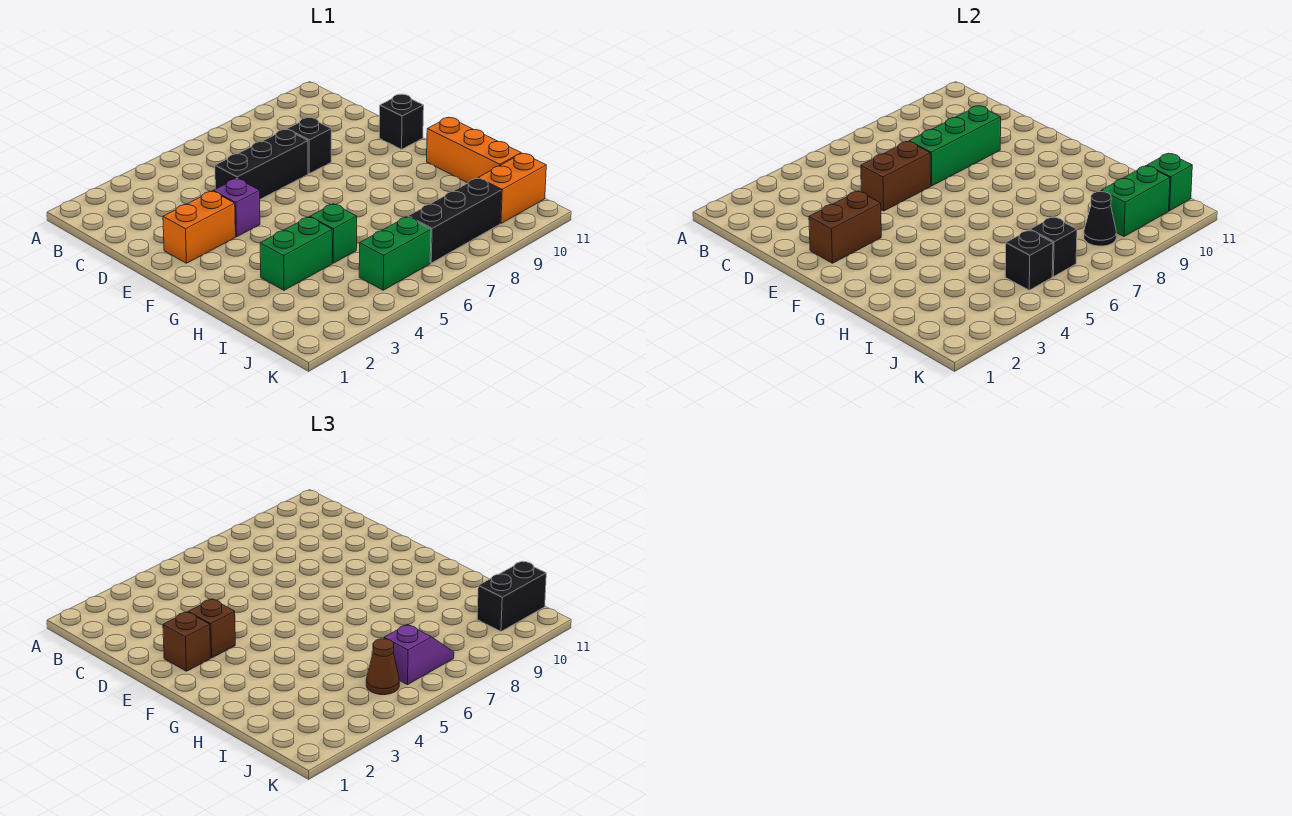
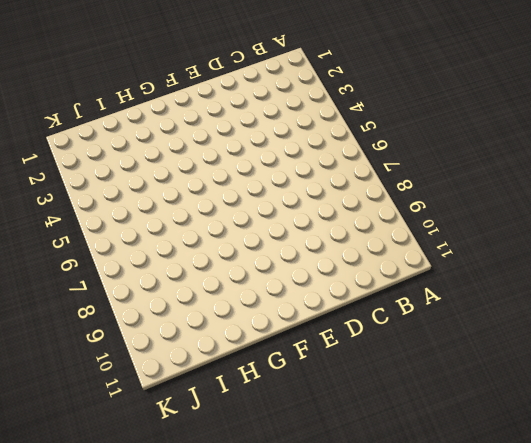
none -> black brick D5:D7 level 1
none -> black brick D8 level 1
none -> orange brick E2:E3 level 1

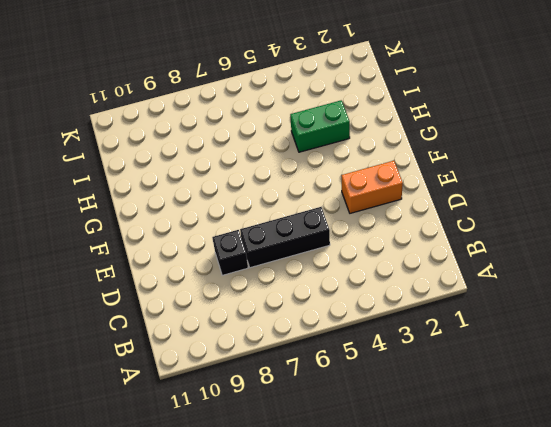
none -> purple brick E4 level 1
none -> black brick E11 level 1
none -> orange brick G11:I11 level 1

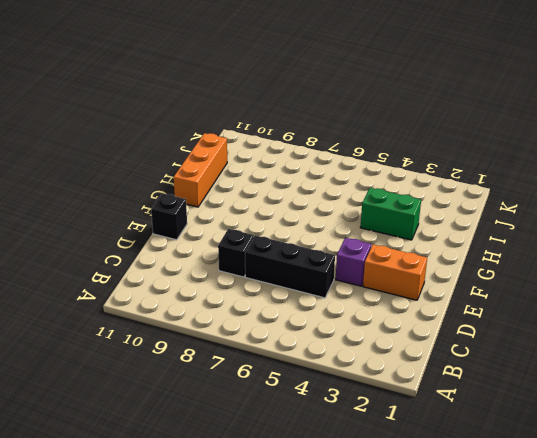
none -> green brick H5 level 1
none -> green brick J5:J6 level 1
none -> black brick J7:J9 level 1

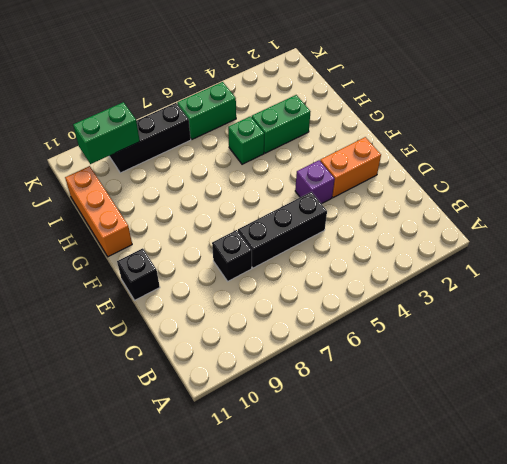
none -> orange brick J10:J11 level 1
none -> brown brick D5:D6 level 2
none -> green brick D7:D9 level 2

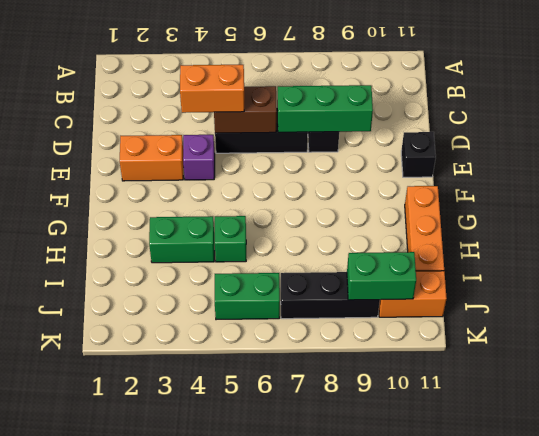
orange brick D4:D5 level 3 -> none
none -> brown brick E2:E3 level 2
none -> black brick J5 level 2
none -> black brick J6 level 2

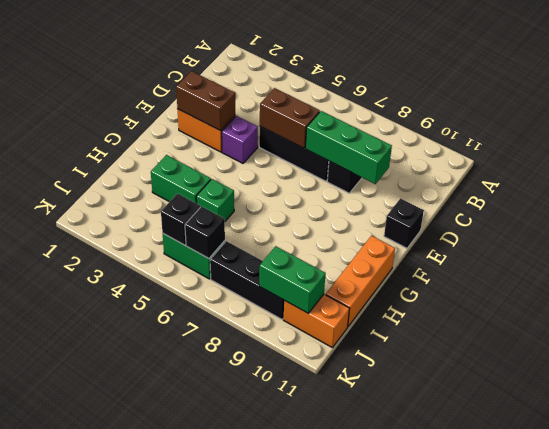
none -> black cone J8 level 2
none -> green brick J11 level 2
none -> brown brick E2 level 3

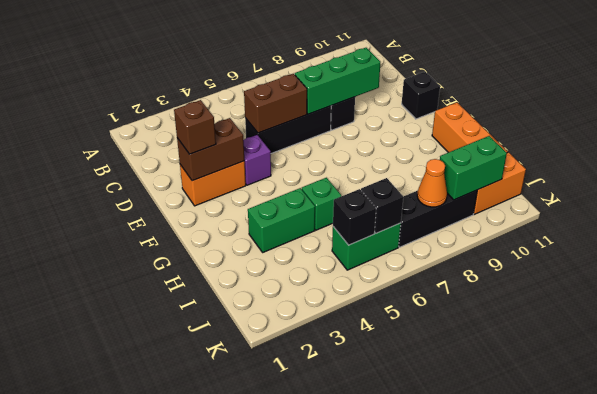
orange cone J8 level 2 -> black cone J8 level 2
none -> green brick J11 level 2
none -> brown brick E3 level 3
none -> brown cone J5 level 3

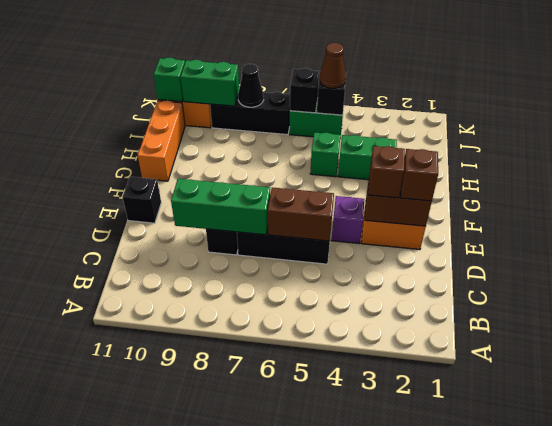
none -> purple slope J6:J7 level 3 top 6
none -> black brick J10:J11 level 3

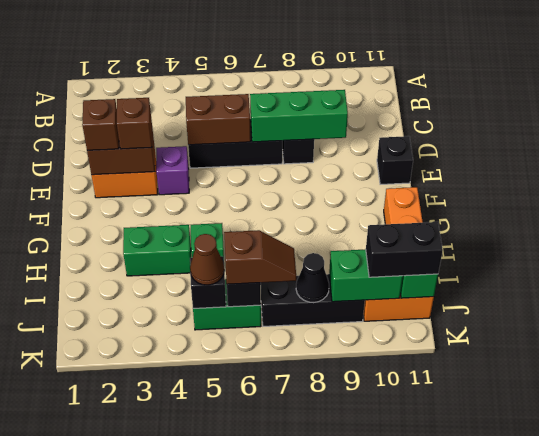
brown slope J6:J7 level 3 top 6 -> purple slope J6:J7 level 3 top 6

